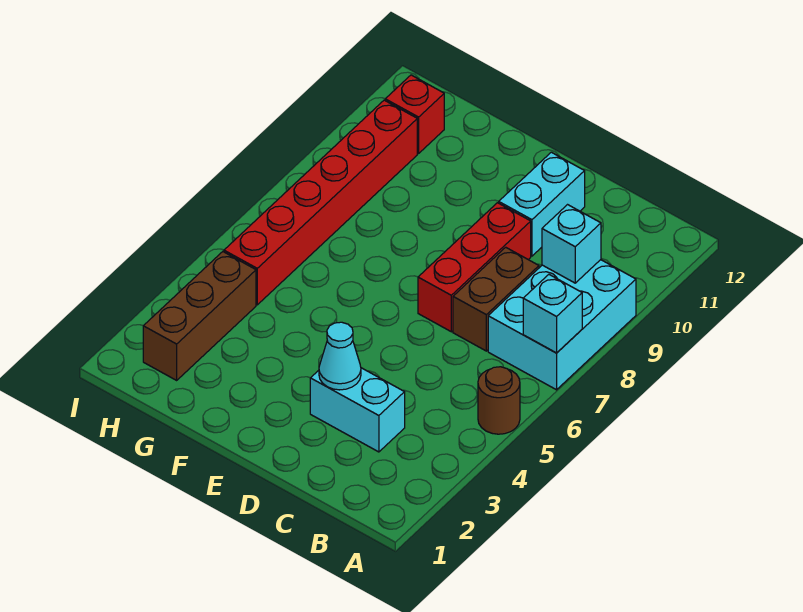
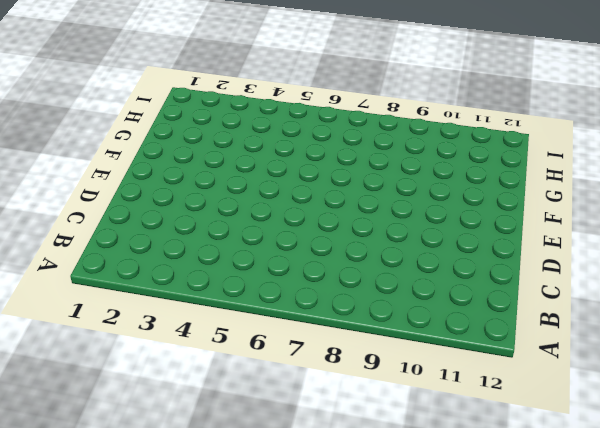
none -> brown round brick A5 level 1
none -> cyan brick A7:B9 level 1
none -> cyan brick C3:D3 level 1

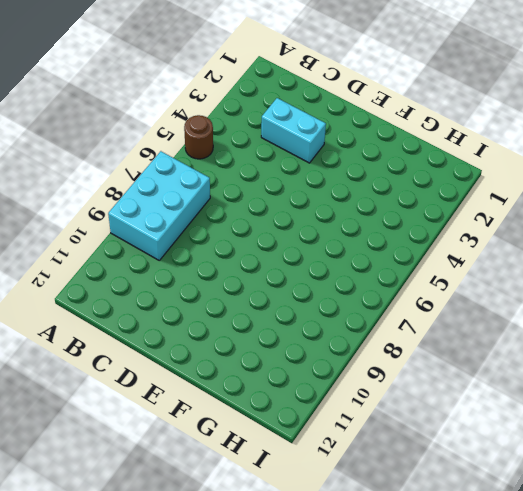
none -> brown brick C7:C8 level 1
none -> red brick D7:D9 level 1
none -> cyan brick D10:D11 level 1

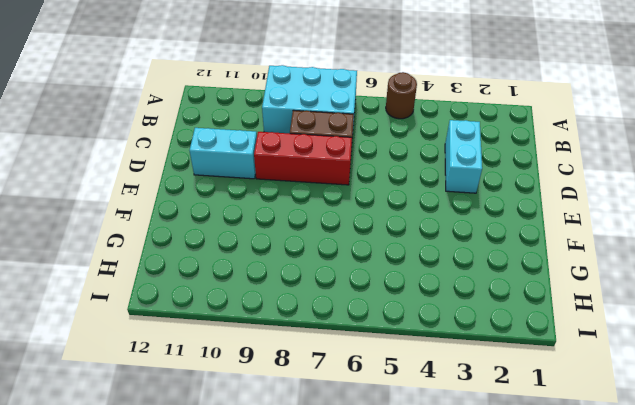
none -> brown brick H2:H4 level 1
none -> red brick H5:H10 level 1
none -> red brick H11 level 1

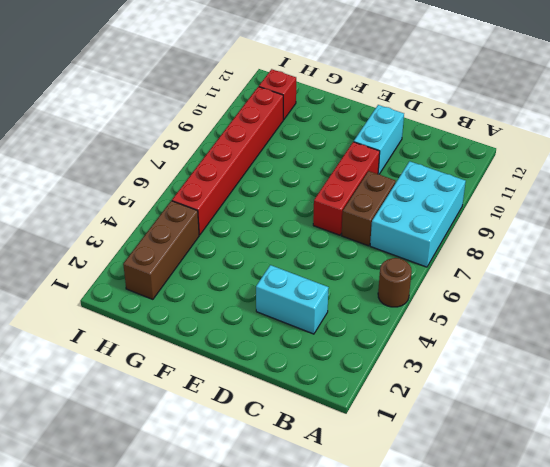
none -> cyan brick A7 level 2
none -> cyan brick B9 level 2
none -> cyan cone D3 level 2

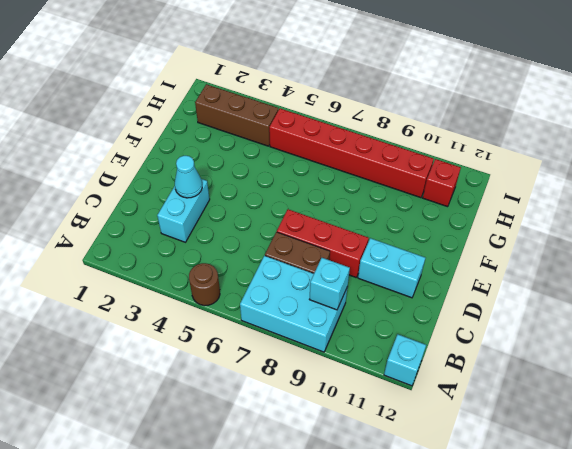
cyan brick A12 level 1 -> cyan brick A7 level 2

